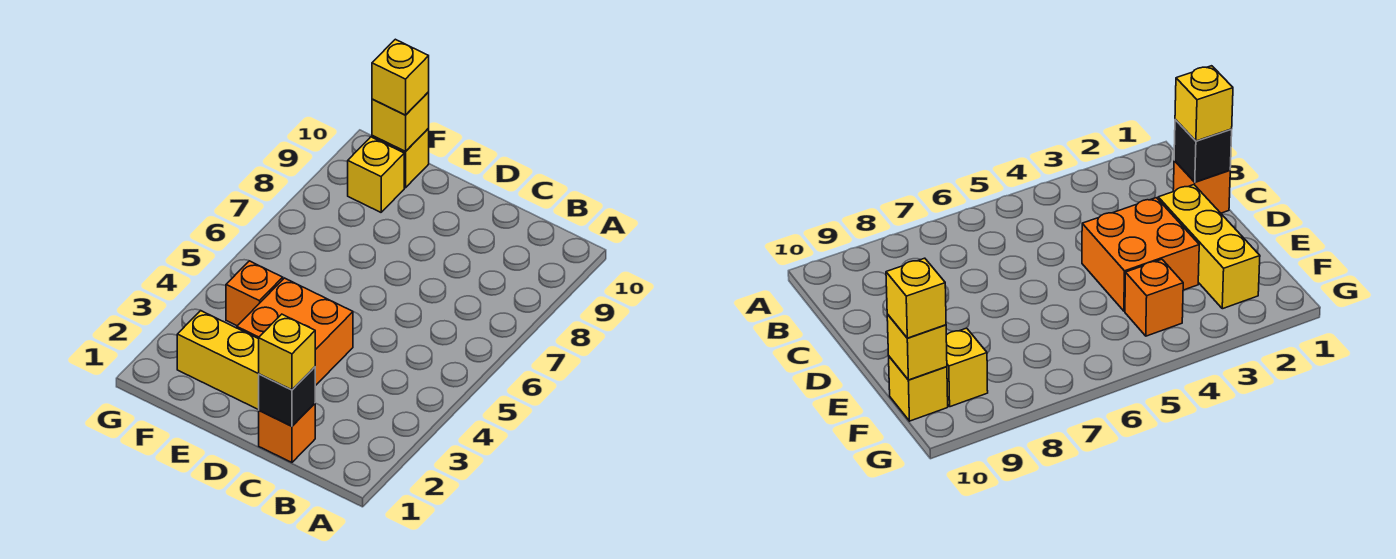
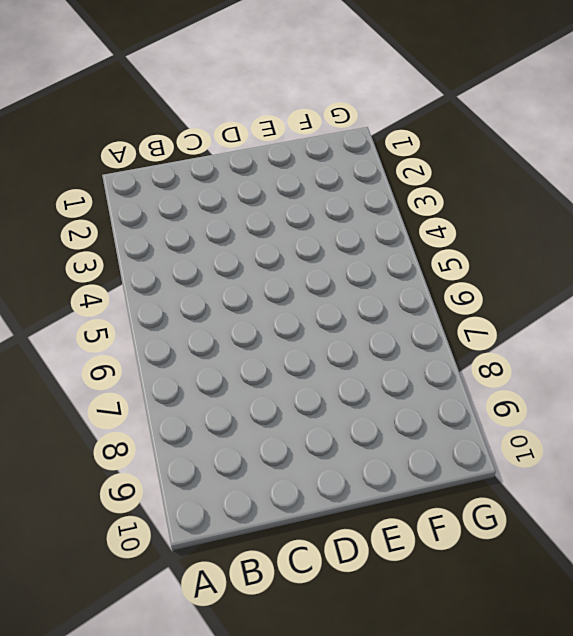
none -> orange brick C1 level 1
none -> yellow brick D2:F2 level 1

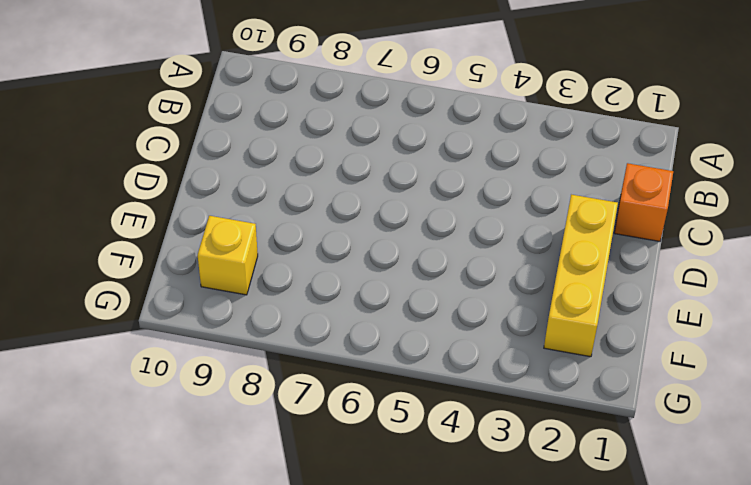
none -> orange brick D3:E4 level 1
none -> orange brick F4 level 1

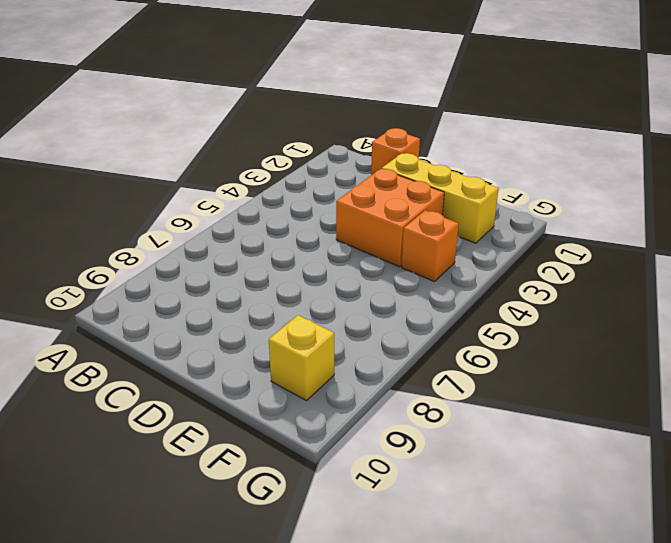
none -> yellow brick F10 level 1
none -> black brick C1 level 2

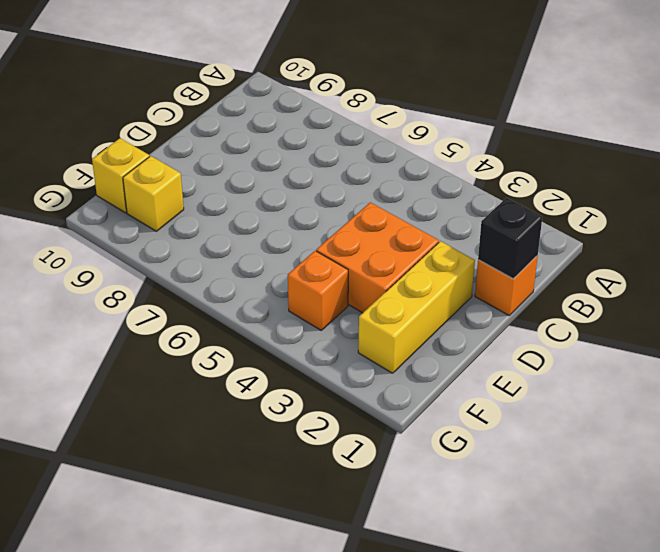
none -> yellow brick F10 level 2
none -> yellow brick C1 level 3

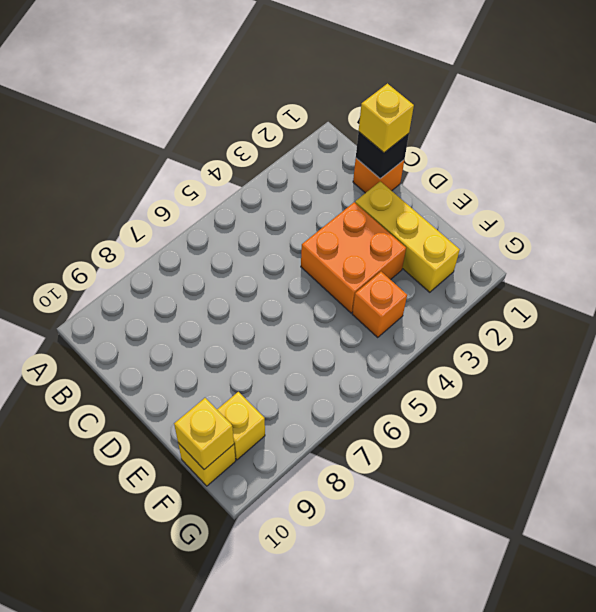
none -> yellow brick F10 level 3

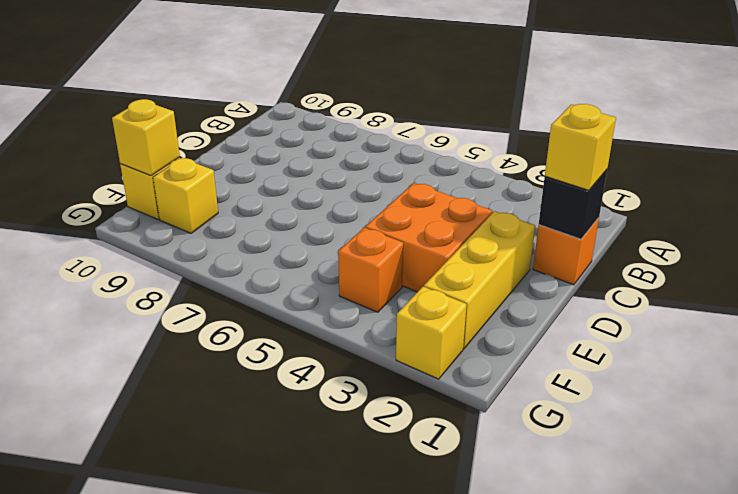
yellow brick G2 level 1 -> yellow brick F10 level 3

